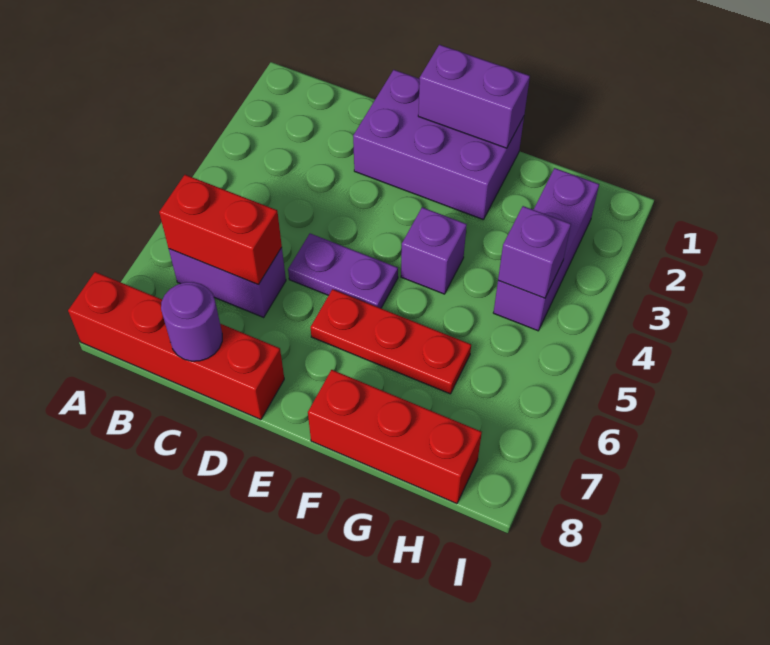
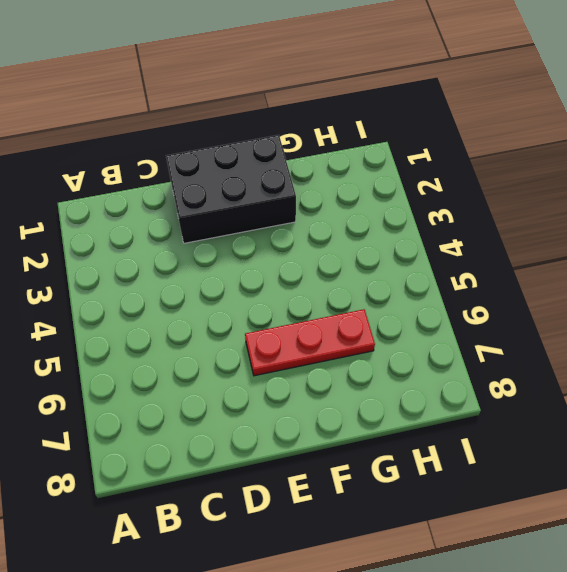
black brick D1:F2 level 1 -> purple brick D1:F2 level 1
none -> red brick A8:D8 level 1
none -> purple brick B6:C6 level 1
none -> purple plate D5:E5 level 1

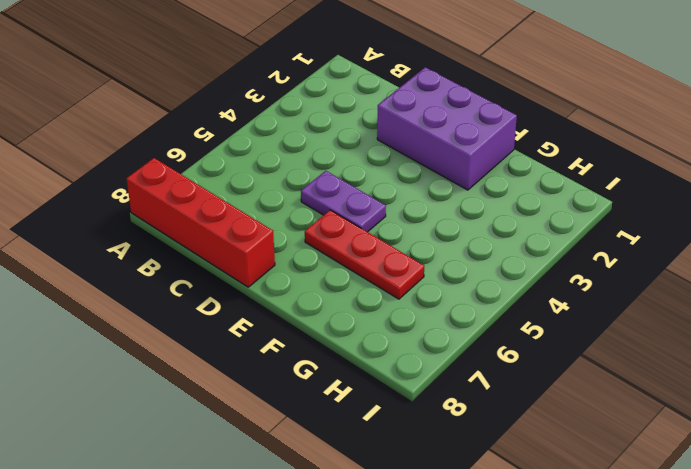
none -> purple brick B6:C6 level 1
none -> purple brick F4 level 1
none -> red brick F8:H8 level 1

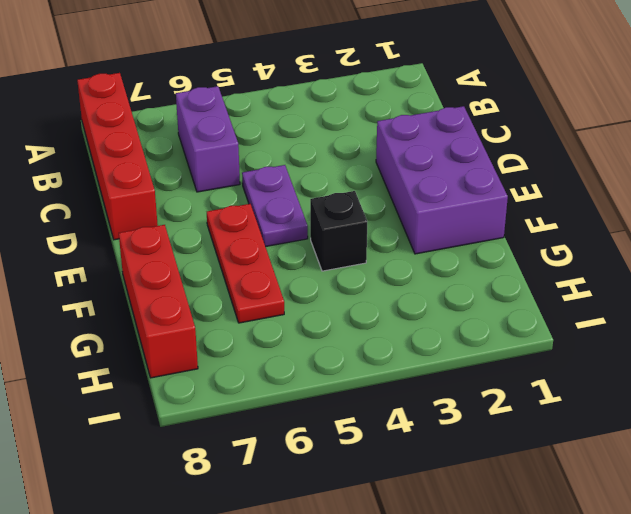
black brick F4 level 1 -> purple brick F4 level 1
none -> purple brick H2:H4 level 1
none -> red brick B6:C6 level 2
none -> purple round brick C8 level 2

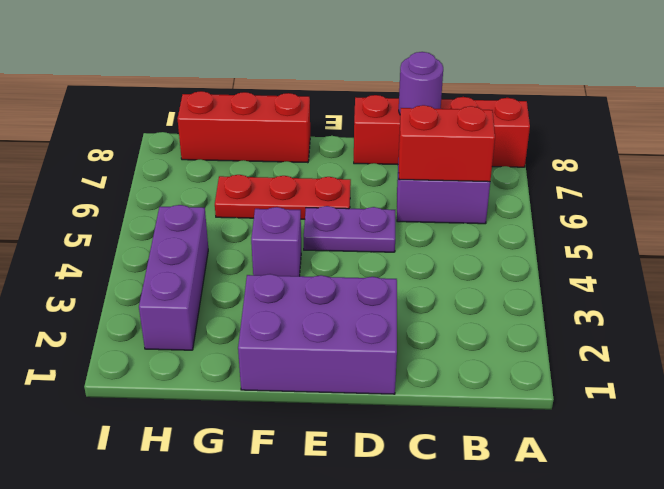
none -> purple brick E1:F1 level 2
none -> purple brick H4 level 2

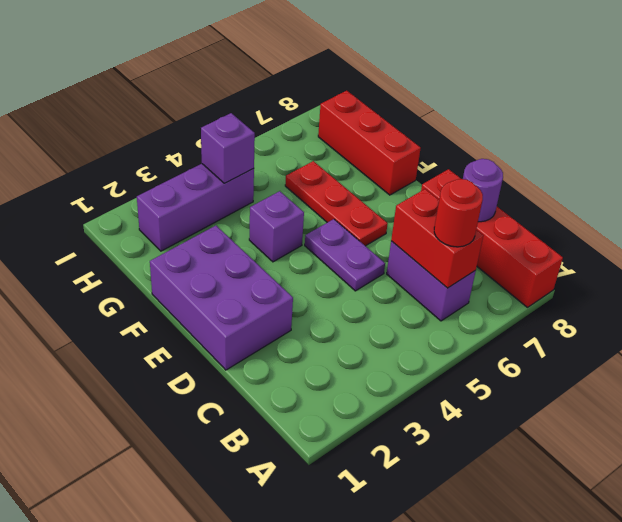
red round brick B6 level 3 -> none
none -> purple brick E1:F1 level 2

